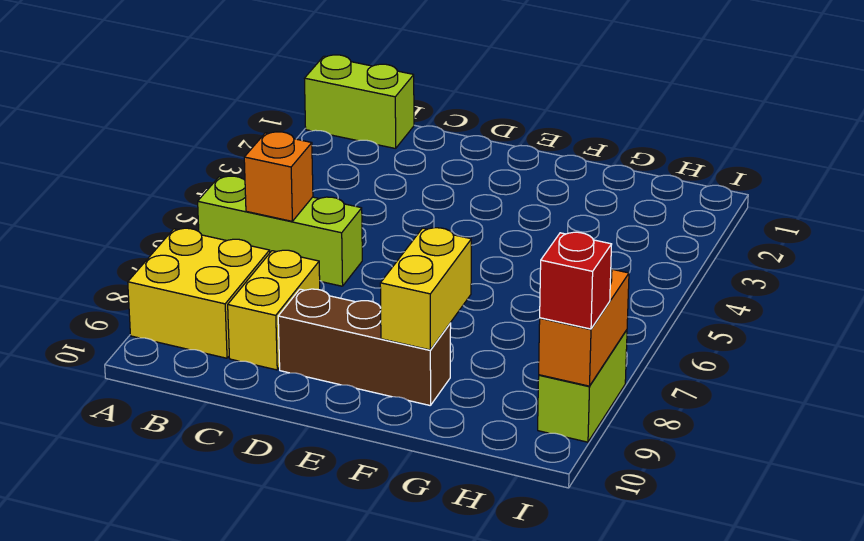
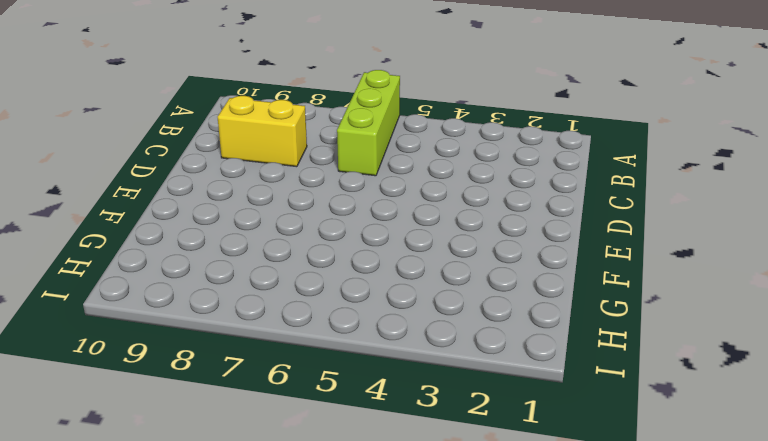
none -> lime brick A1:B1 level 1
none -> yellow brick A8:B9 level 1

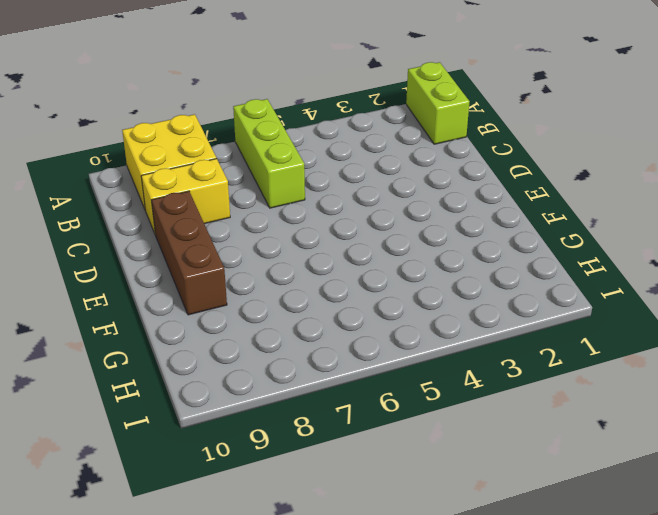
none -> lime brick I8:I9 level 1
none -> orange brick B6 level 2

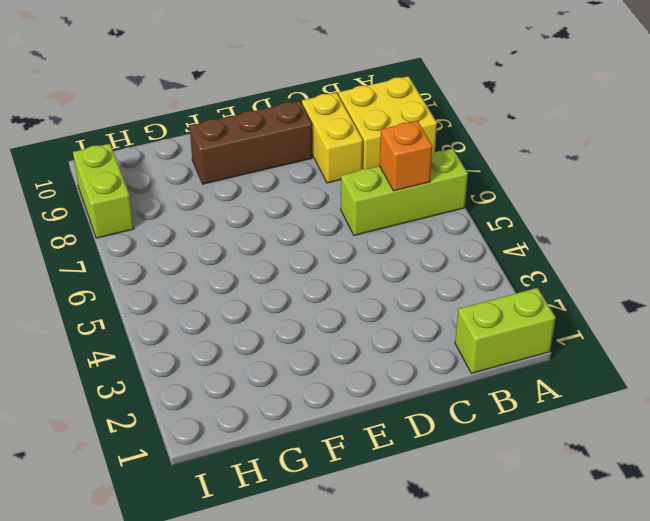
none -> yellow brick F8:F9 level 2
none -> orange brick I8:I9 level 2

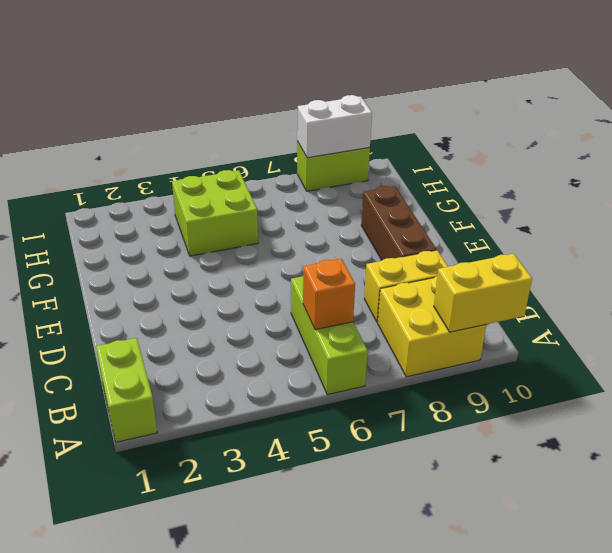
yellow brick A9:A10 level 2 -> yellow brick F8:F9 level 2
lime brick G4:H5 level 1 -> none
white brick I8:I9 level 2 -> orange brick I8:I9 level 2
none -> red brick I9 level 3

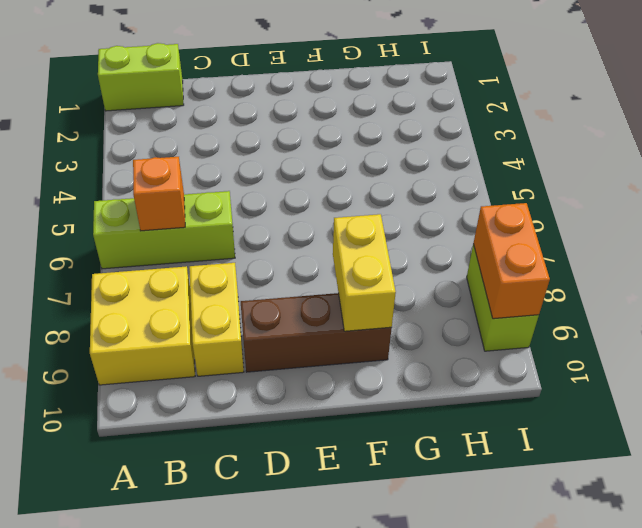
none -> red brick I9 level 3

